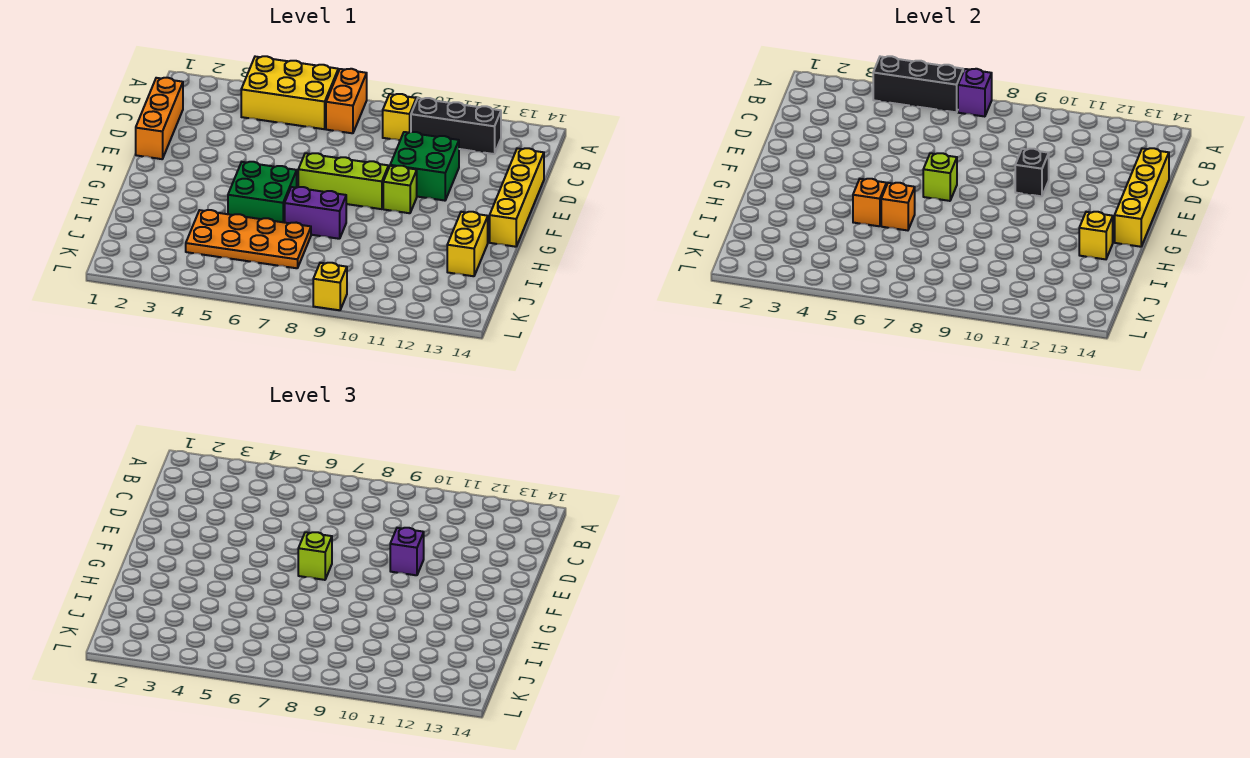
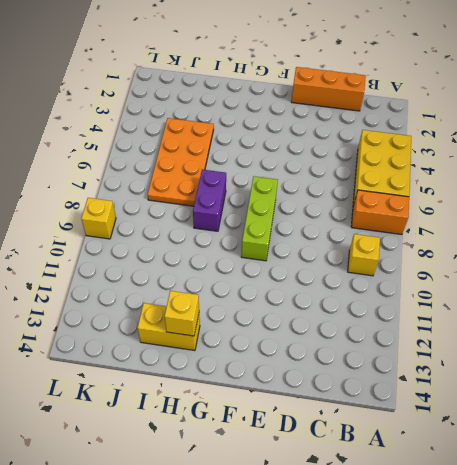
none -> black brick B10:B12 level 1
none -> green brick D10:E11 level 1
none -> yellow brick D14:G14 level 1

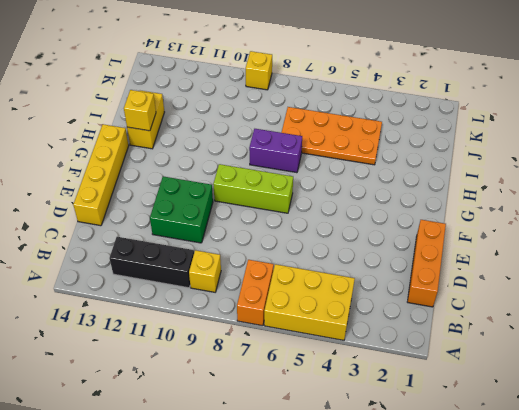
none -> lime brick F10 level 1
none -> green brick G5:H6 level 1
none -> black brick A4:A6 level 2

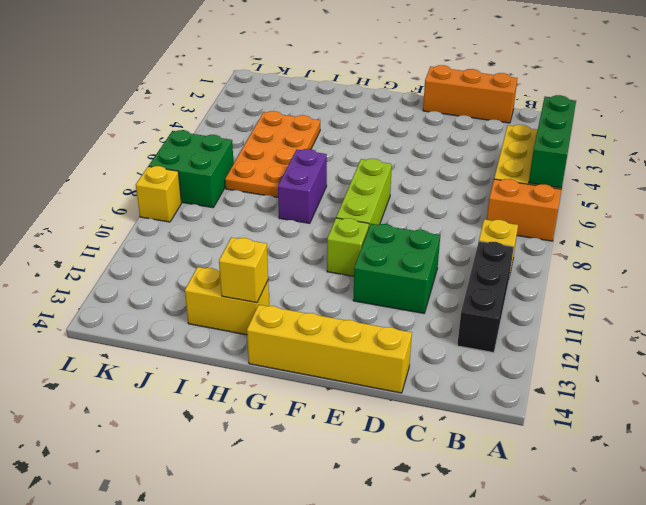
green brick A4:A6 level 2 -> black brick A4:A6 level 2
green brick K7:L8 level 1 -> green brick G5:H6 level 1
none -> purple brick A7 level 2
none -> yellow brick D14:G14 level 2
none -> black brick E10 level 2

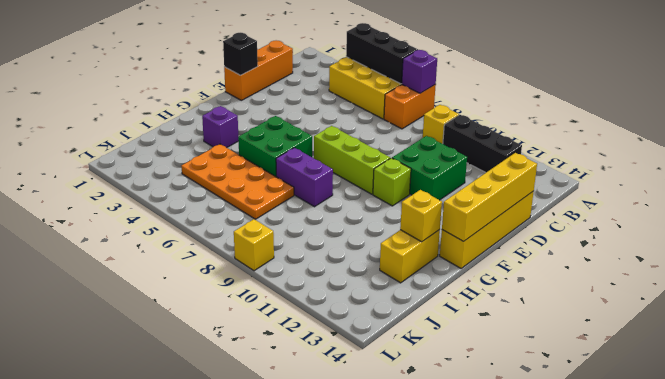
black brick E1 level 2 -> black brick E10 level 2
purple brick H3 level 1 -> purple brick E10 level 3
none -> lime brick F7 level 2
none -> orange brick H5 level 2
none -> orange brick H6 level 2

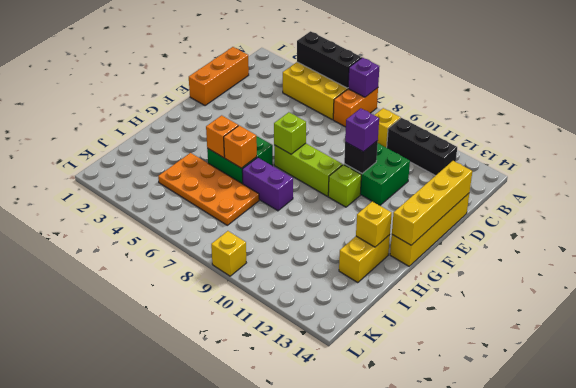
none -> lime brick F7 level 3

